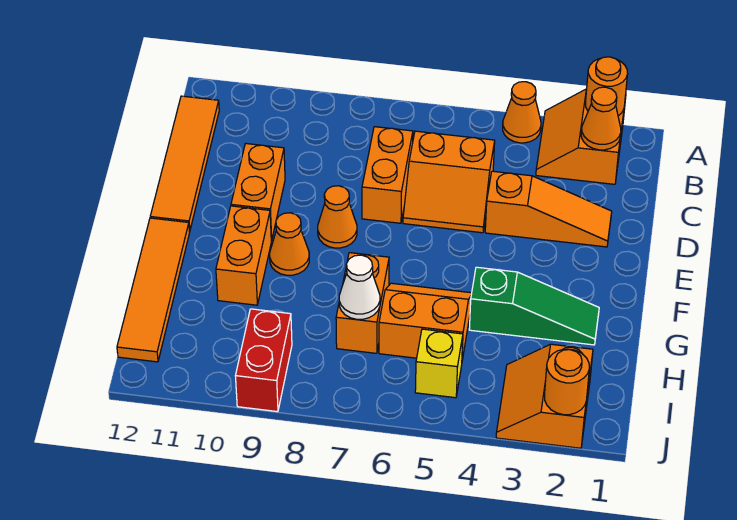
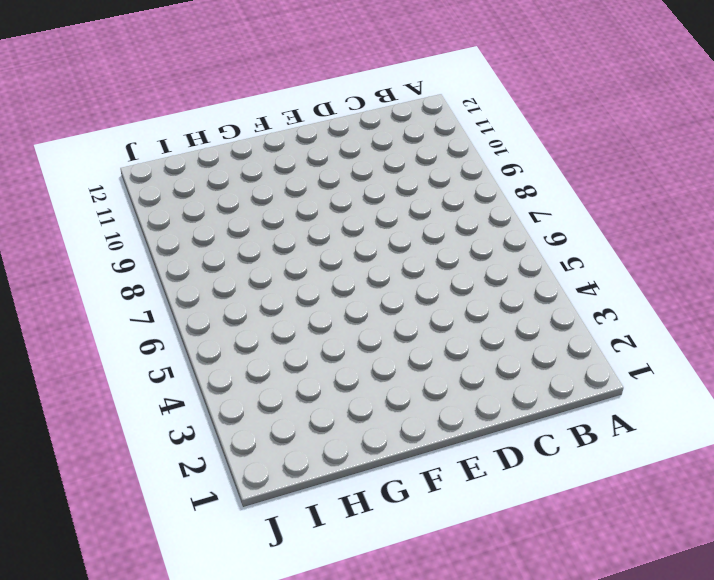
none -> orange slope A2:B3 level 1 top 2
none -> orange cone A4 level 1
none -> orange tile B12:E12 level 1

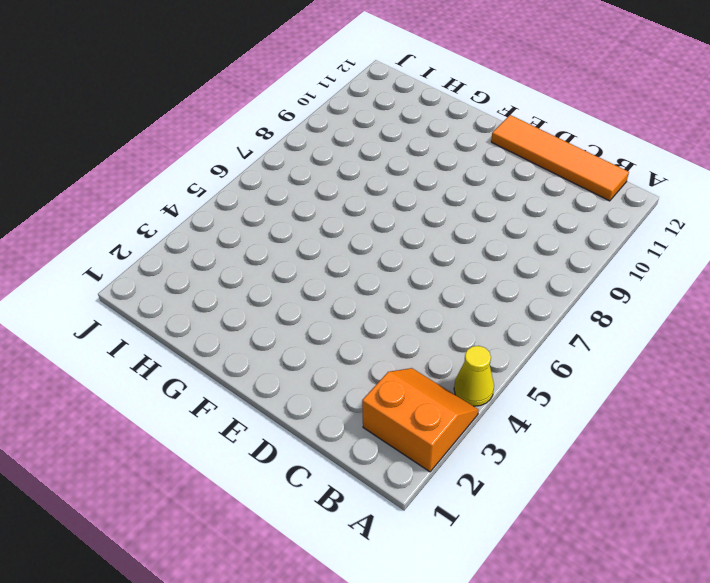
yellow cone A4 level 1 -> orange cone A4 level 1
none -> orange slope C5:D6 level 1 top C
none -> orange brick C7:D7 level 1
none -> orange slope D2:D4 level 1 top 4

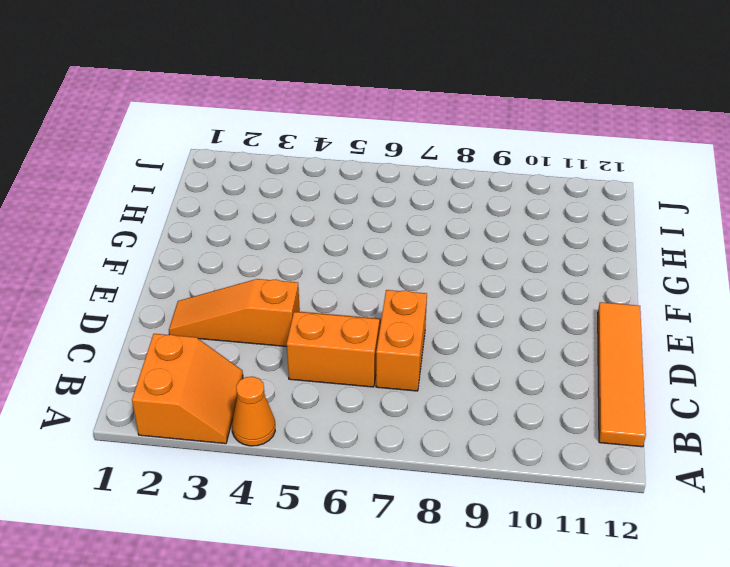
none -> orange brick D10:E10 level 1
none -> orange cone E8 level 1
none -> orange cone F9 level 1

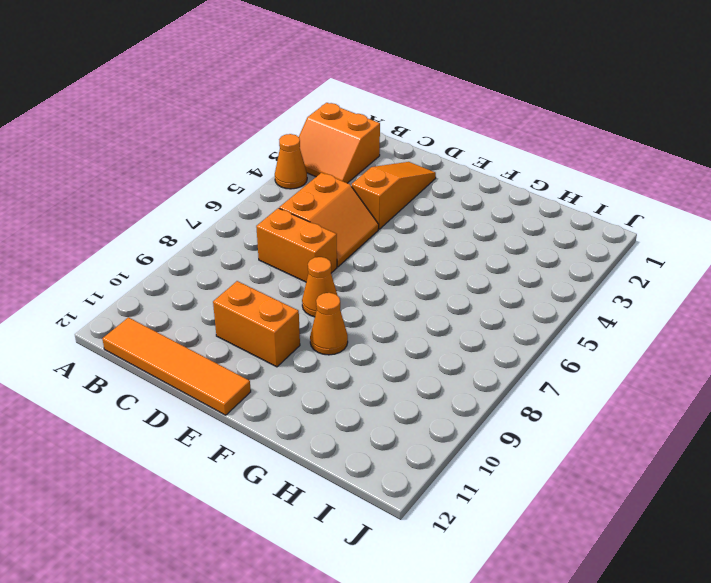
none -> orange brick F10:G10 level 1
none -> orange tile F12:I12 level 1
none -> green slope G2:G4 level 1 top 4

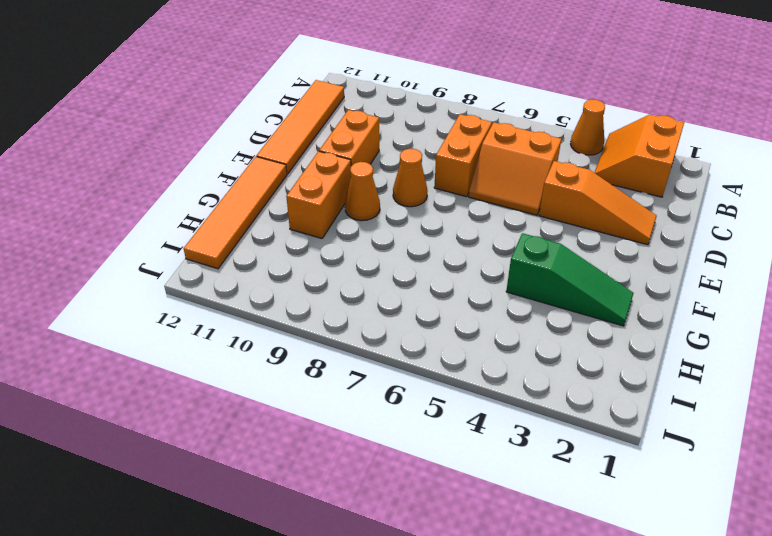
none -> orange slope G5:H6 level 1 top H
none -> orange brick G7:H7 level 1
none -> orange slope I2:J3 level 1 top 2

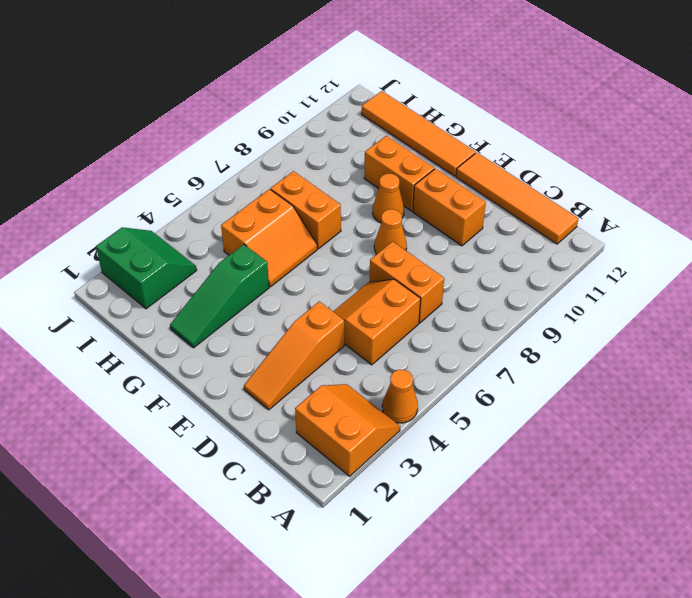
green slope I2:J3 level 1 top 2 -> orange slope I2:J3 level 1 top 2
none -> yellow brick I5 level 1
none -> red brick I9:J9 level 1
none -> orange round brick A2 level 2

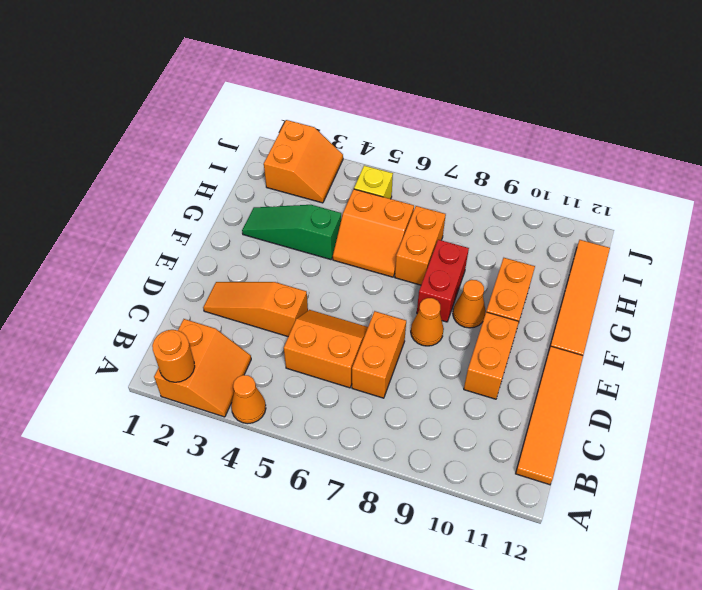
red brick F8:G8 level 1 -> red brick I9:J9 level 1
none -> orange cone B2 level 2
none -> white cone H7 level 2
none -> orange round brick J2 level 2

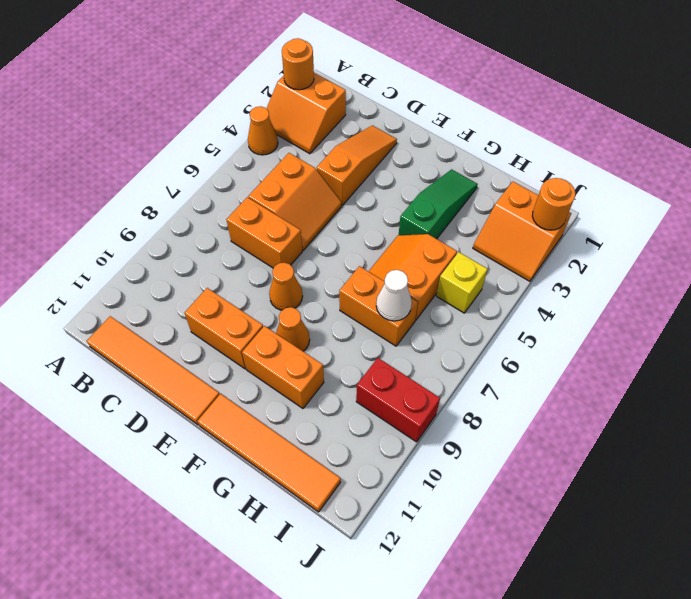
none -> orange cone B2 level 2

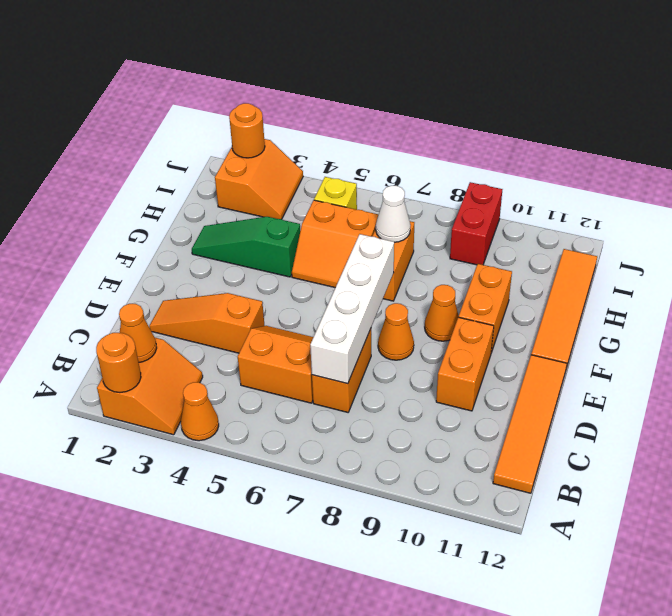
white brick C7:F7 level 2 -> none

